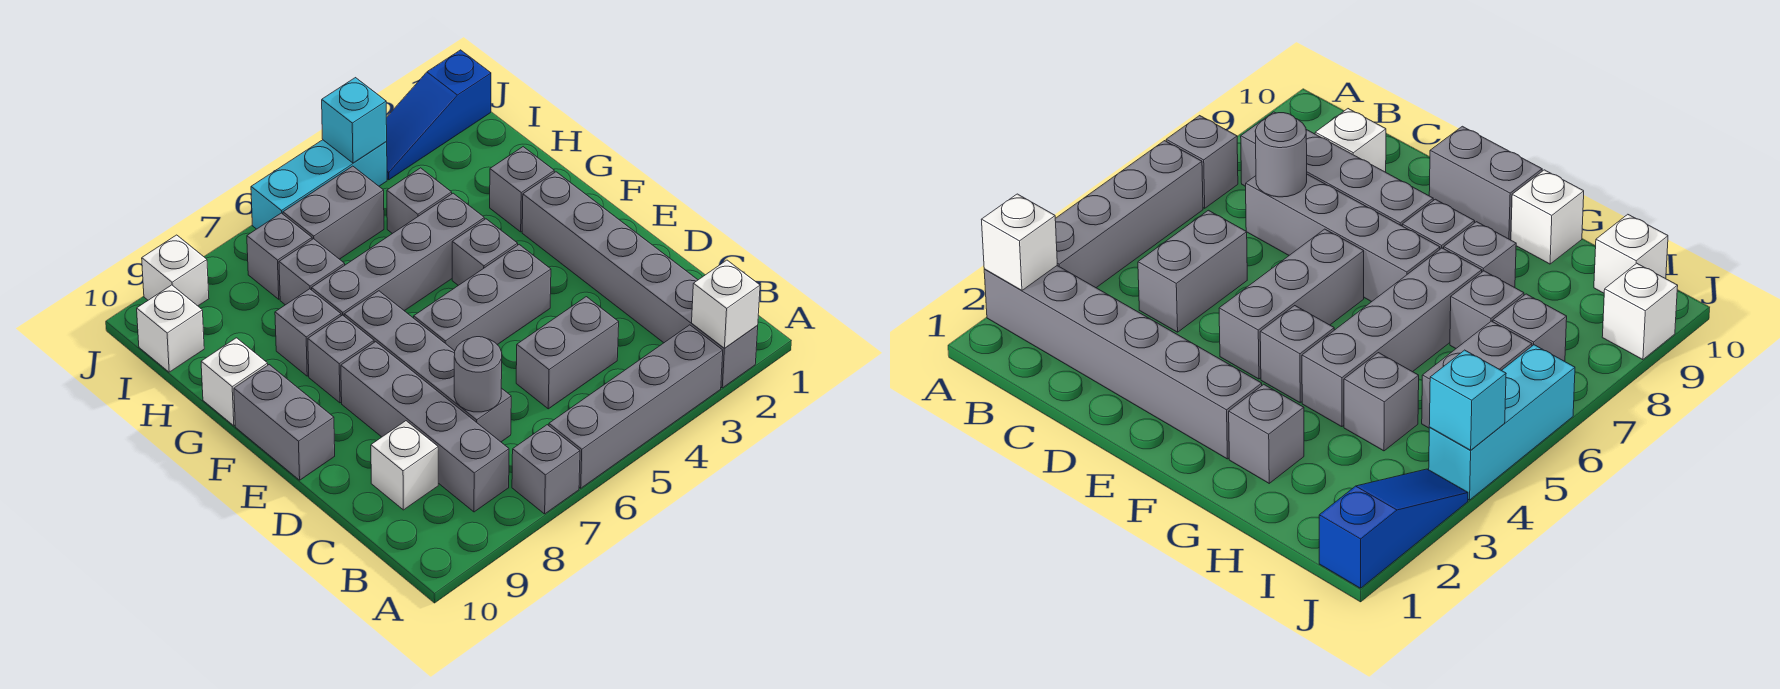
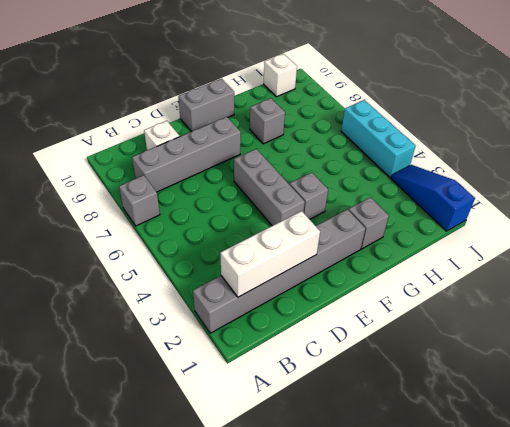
white brick B2:D2 level 2 -> none
none -> grey brick A3:A6 level 1
none -> grey brick C4:C5 level 1
none -> grey brick C7:F7 level 1

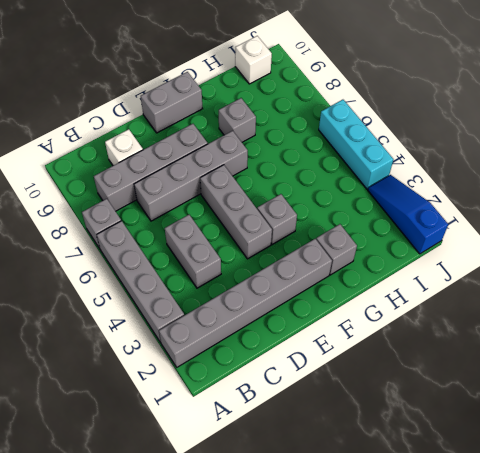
none -> grey brick F8 level 1
none -> grey brick G4:G7 level 1
none -> white brick G10 level 1

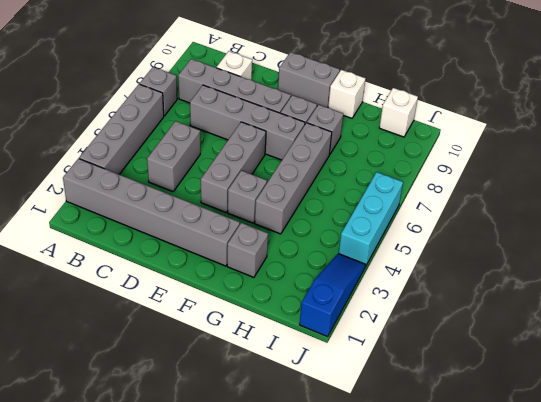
none -> grey brick H4 level 1
none -> grey brick H7 level 1
none -> grey brick I5:I6 level 1

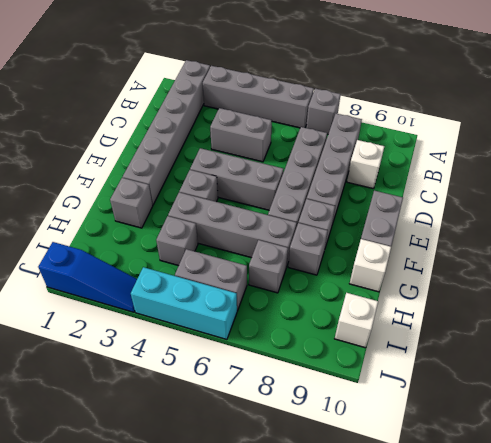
none -> grey brick I7 level 1
none -> white brick J9 level 1
none -> white brick A2 level 2

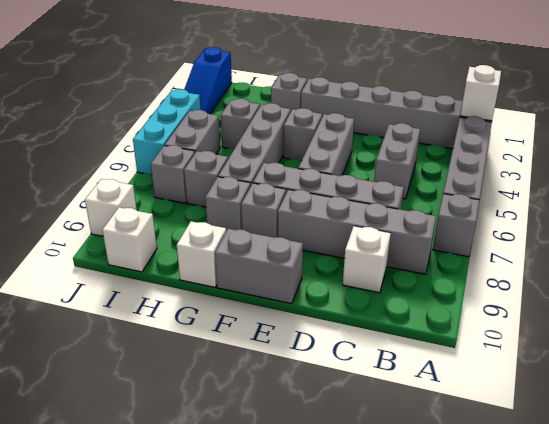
none -> grey round brick C7 level 2
none -> cyan brick J4 level 2

